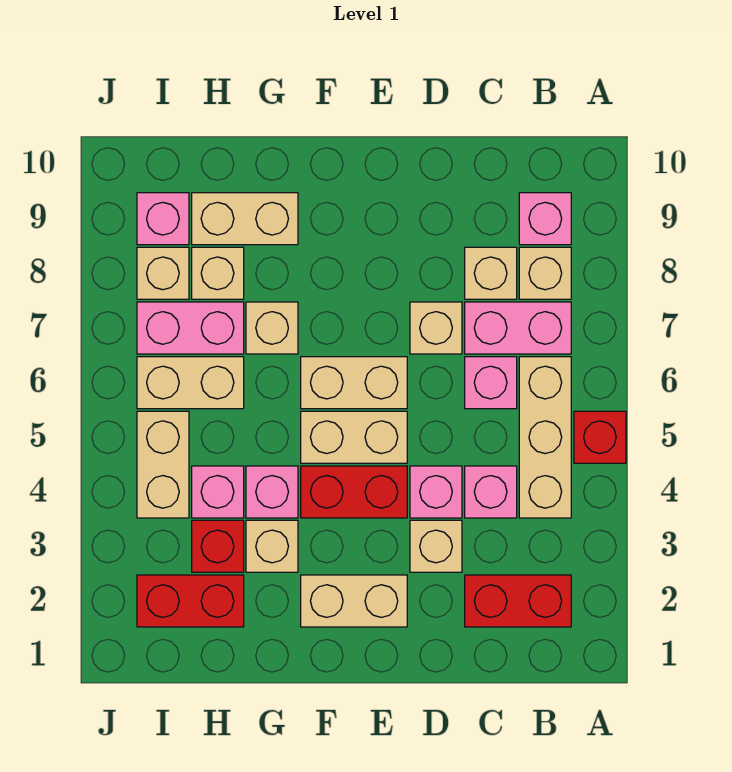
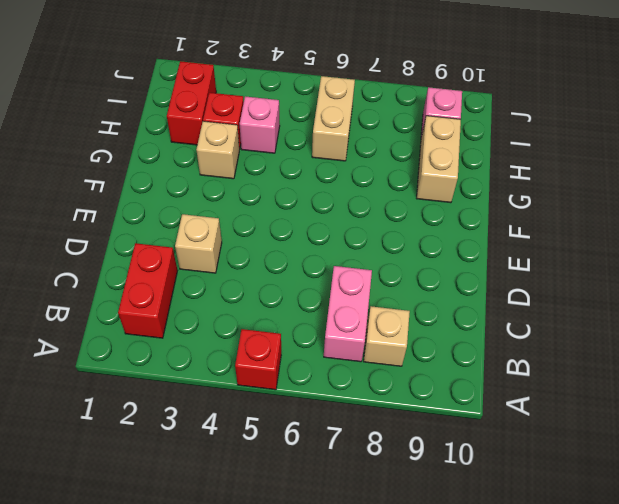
none -> tan brick B4:B6 level 1
none -> pink brick B9 level 1
none -> pink brick C4 level 1

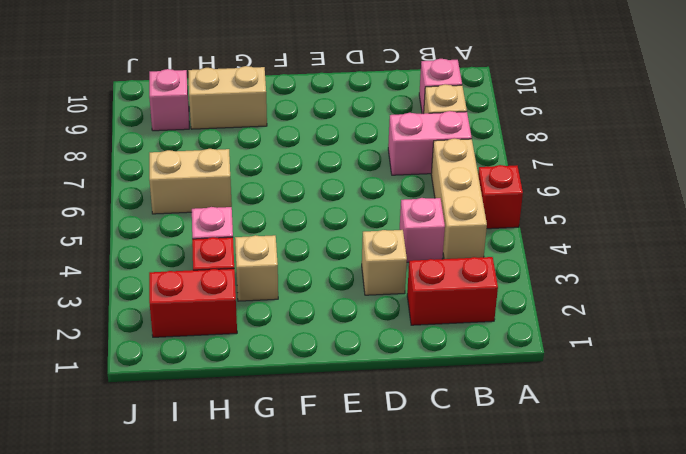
none -> pink brick C6 level 1
none -> tan brick C8 level 1
none -> pink brick D4 level 1

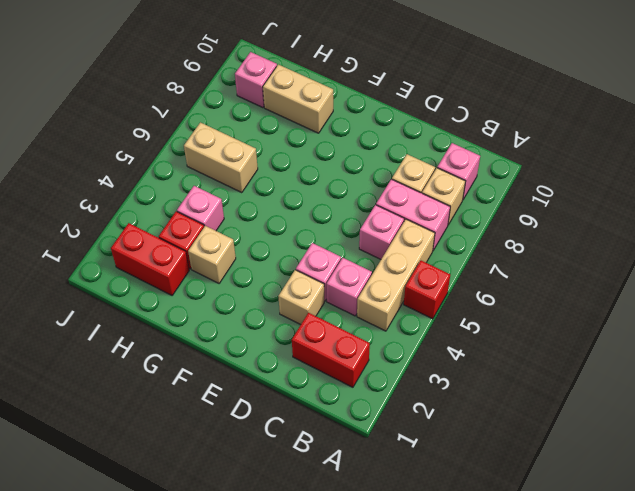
none -> tan brick D7 level 1
none -> tan brick E2:F2 level 1
none -> red brick E4:F4 level 1

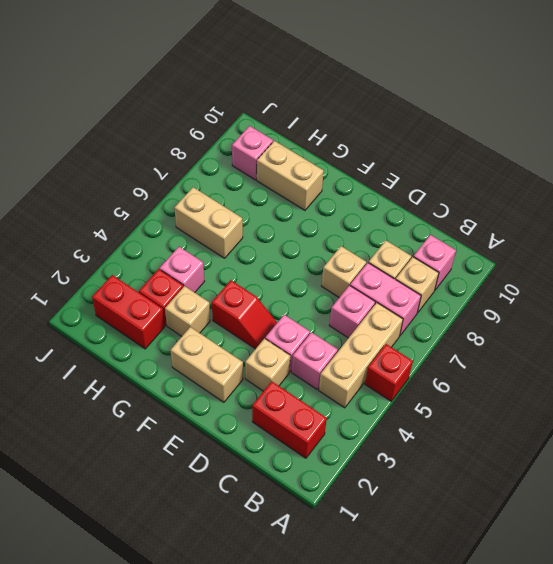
red slope E4:F4 level 1 top F -> red brick E4:F4 level 1
none -> tan brick E5:F5 level 1
none -> tan brick E6:F6 level 1
none -> pink brick G4 level 1

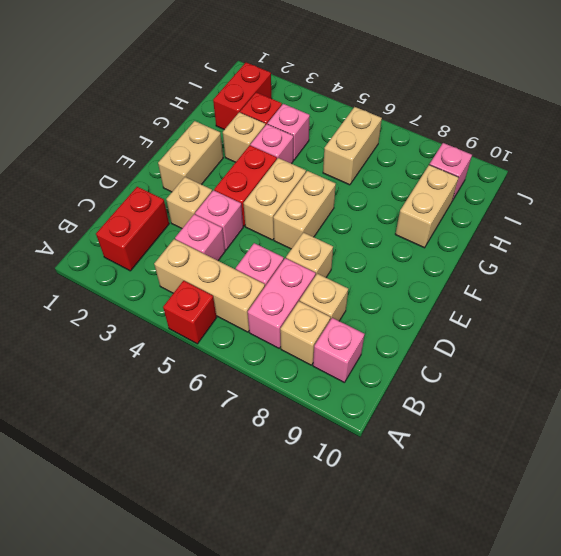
none -> tan brick G7 level 1
none -> pink brick H7:I7 level 1
none -> tan brick H8 level 1

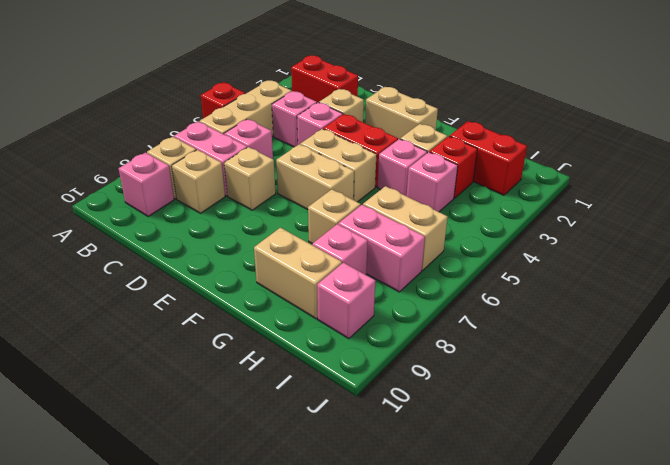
pink brick H8 level 1 -> tan brick H8 level 1
none -> tan brick I4:I5 level 1
none -> tan brick I8 level 1

